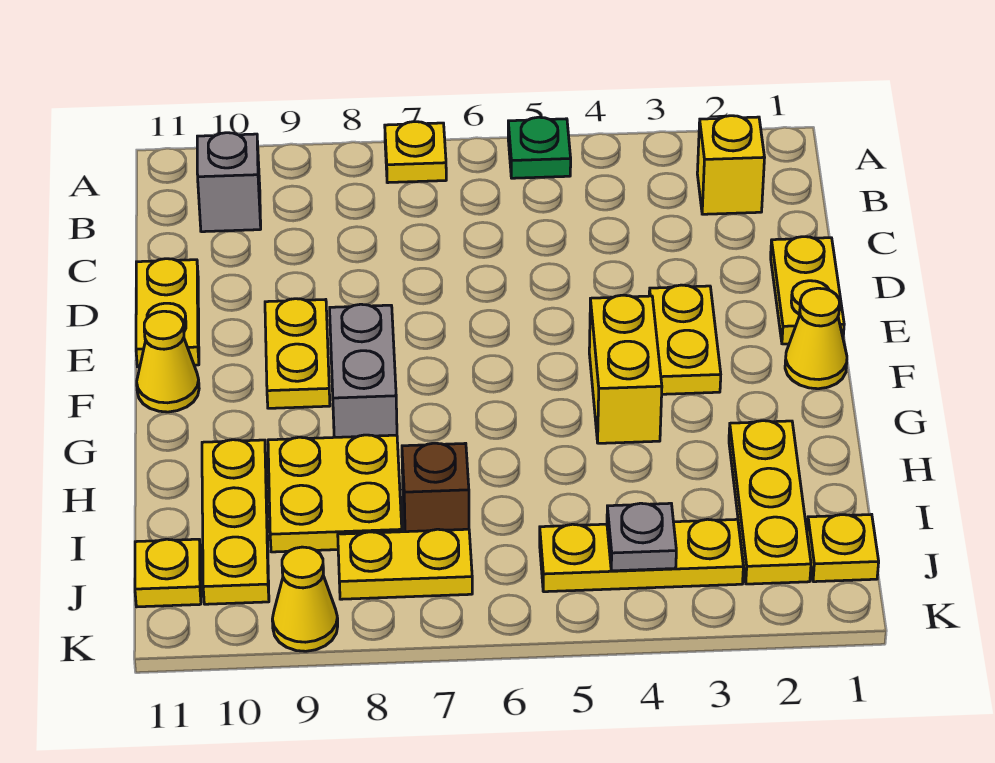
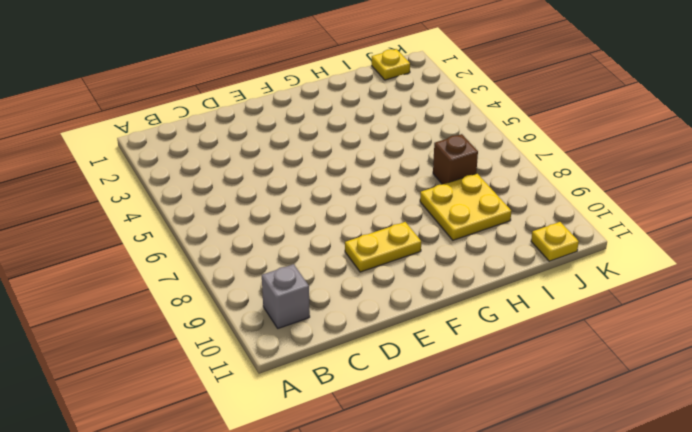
none -> green plate A5 level 1
none -> yellow plate A7 level 1
none -> yellow brick B2 level 1

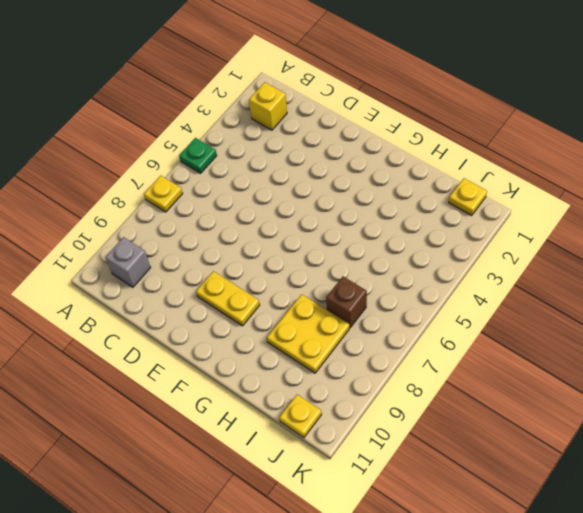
none -> yellow plate D1:E1 level 1
none -> yellow plate D11:E11 level 1
none -> yellow plate E3:F3 level 1

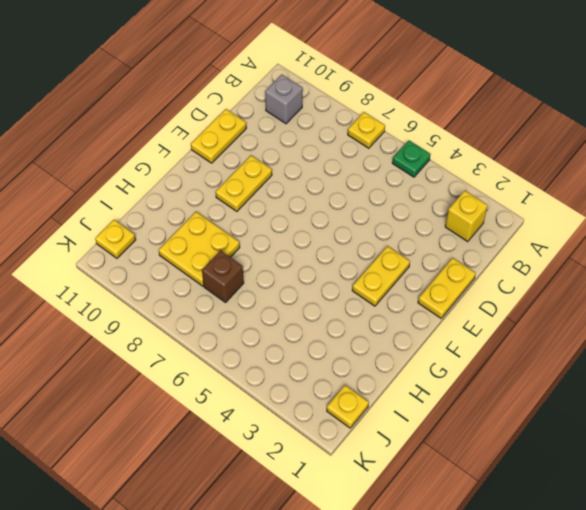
none -> yellow cone F1 level 1
none -> yellow brick F4:G4 level 1
none -> grey brick F8:G8 level 1

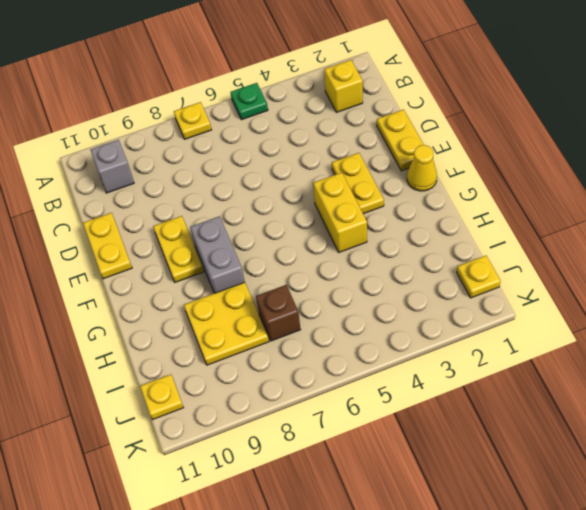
none -> yellow cone F11 level 1
none -> yellow plate H2:J2 level 1
none -> yellow plate H10:J10 level 1

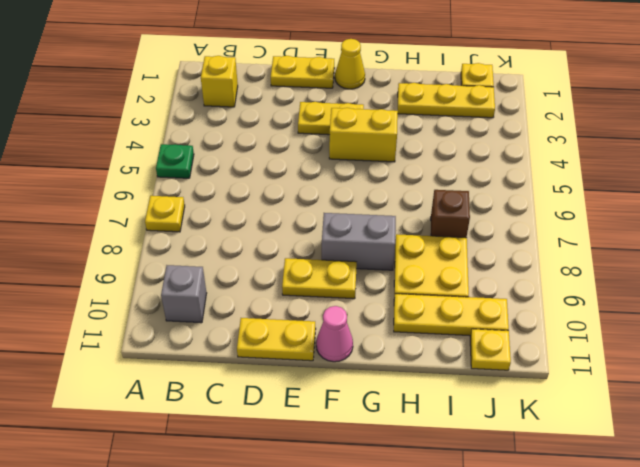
pink cone F11 level 1 -> yellow cone F11 level 1
none -> yellow plate J3:J5 level 1
none -> yellow plate J7:J8 level 1
none -> yellow cone K9 level 1

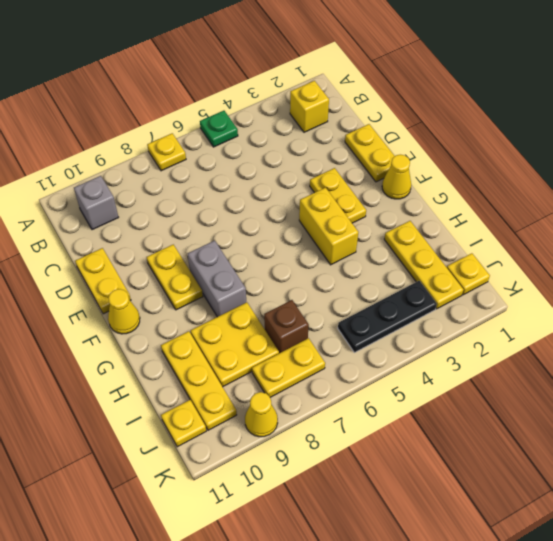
black plate J3:J5 level 1 -> yellow plate J3:J5 level 1
none -> grey plate J4 level 2

